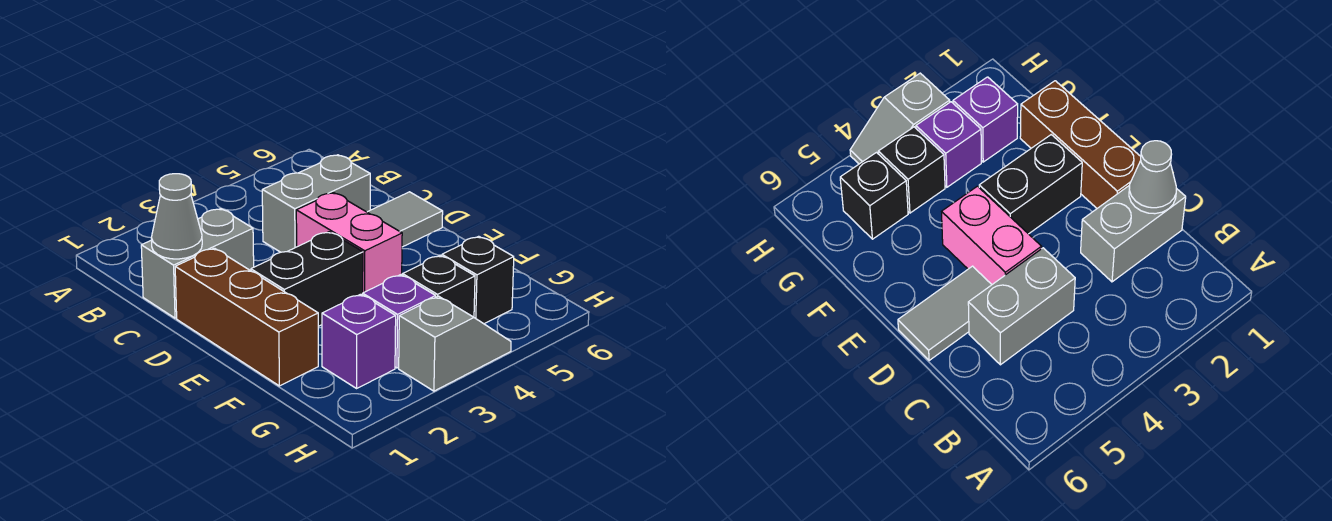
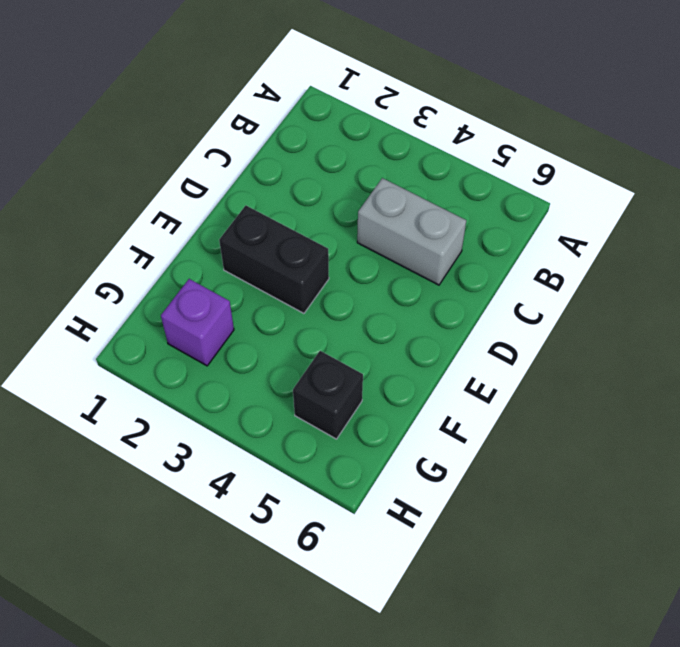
none -> grey brick C1:C2 level 1
none -> brown brick D1:F1 level 1
none -> pink brick D4:E4 level 1

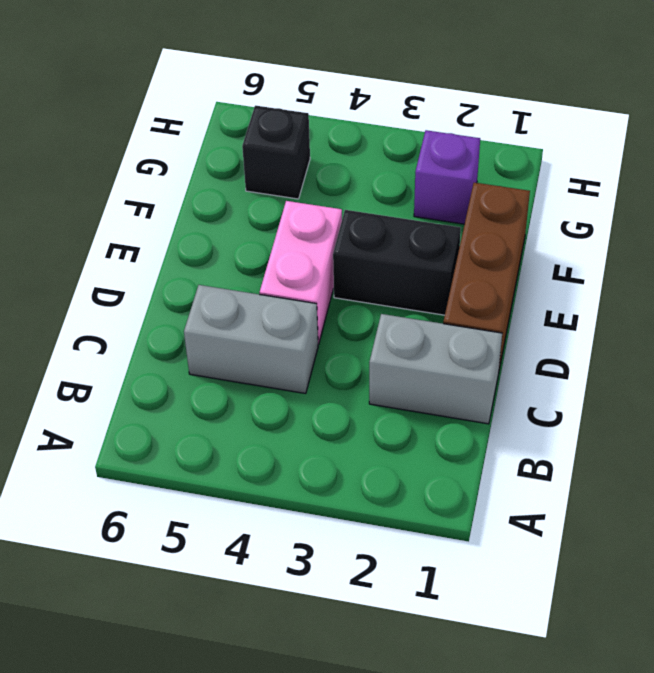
none -> grey tile D5:D6 level 1
none -> purple brick G3 level 1
none -> black brick G4 level 1

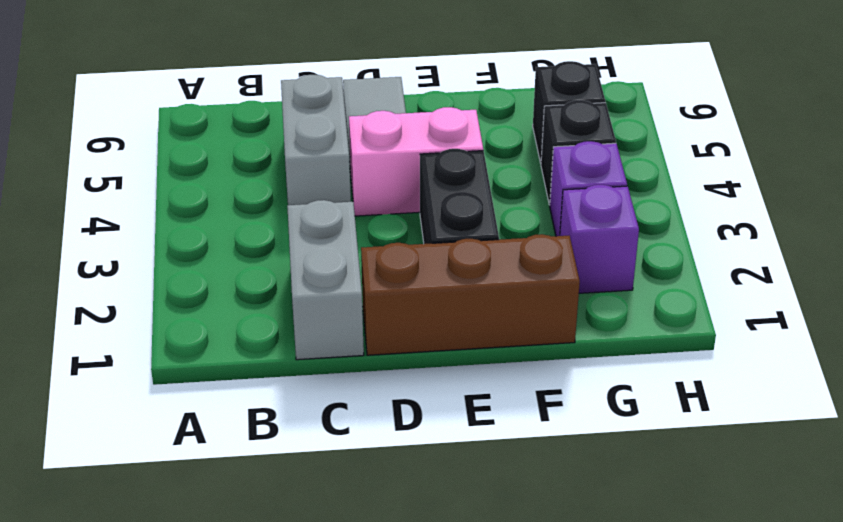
none -> grey slope H3:H4 level 1 top 3
none -> grey cone C1 level 2

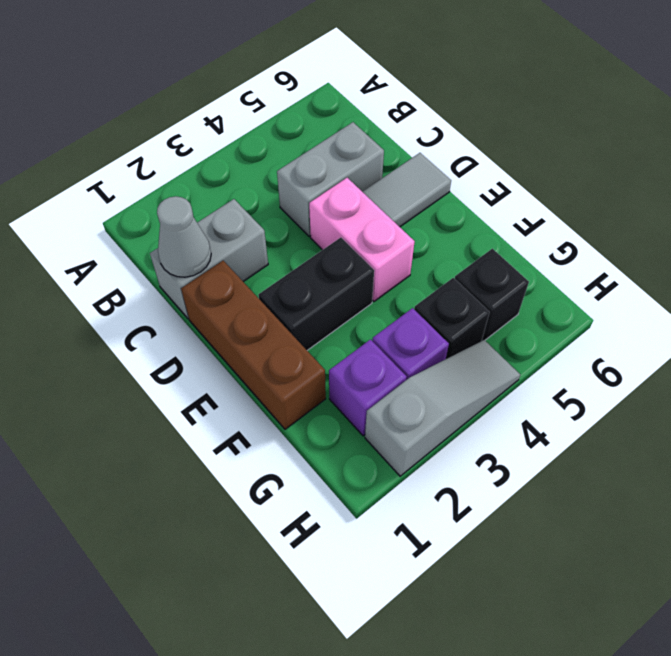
grey slope H2:H4 level 1 top 2 -> grey slope H3:H4 level 1 top 3

